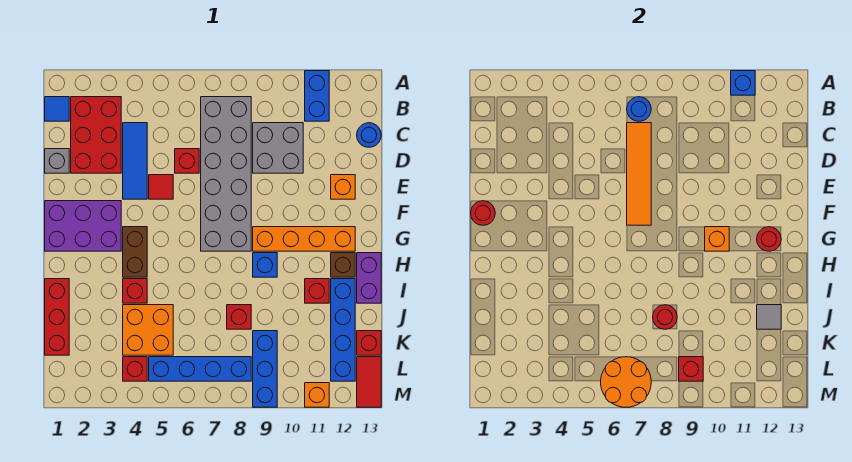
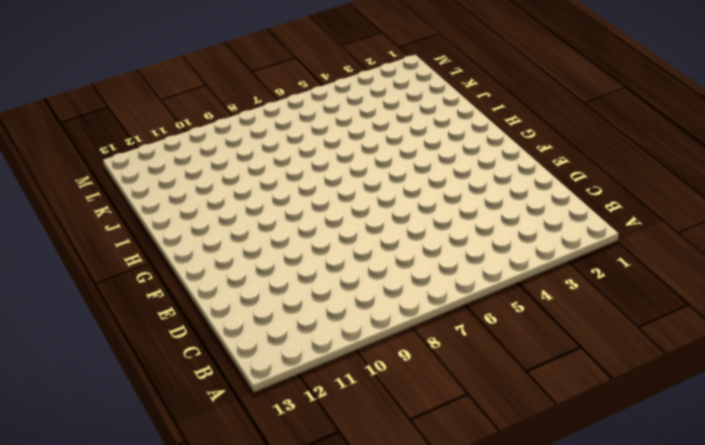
none -> blue brick A11:B11 level 1
none -> blue tile B1 level 1
none -> red brick B2:D3 level 1
none -> grey brick B7:G8 level 1

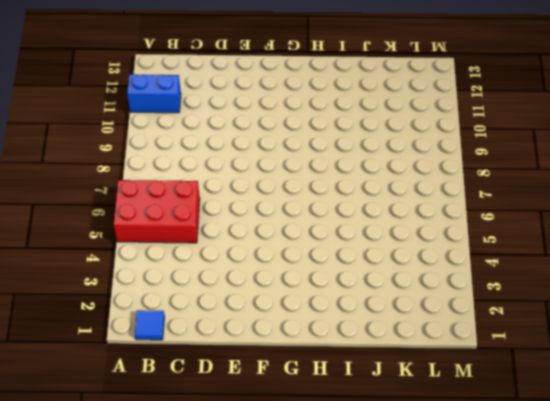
red brick A5:C6 level 1 -> red brick B2:D3 level 1
none -> grey brick B7:G8 level 1
none -> blue tile C4:E4 level 1
none -> grey brick C9:D10 level 1
none -> blue round brick C13 level 1

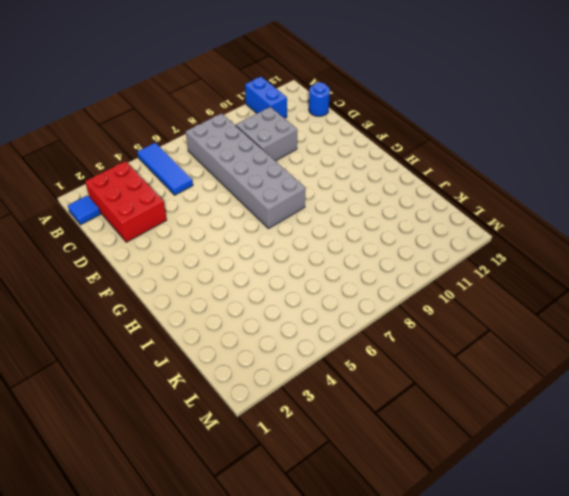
blue tile A5:C5 level 1 -> blue tile C4:E4 level 1
none -> grey brick D1 level 1
none -> red brick D6 level 1
none -> red tile E5 level 1
none -> orange brick E12 level 1

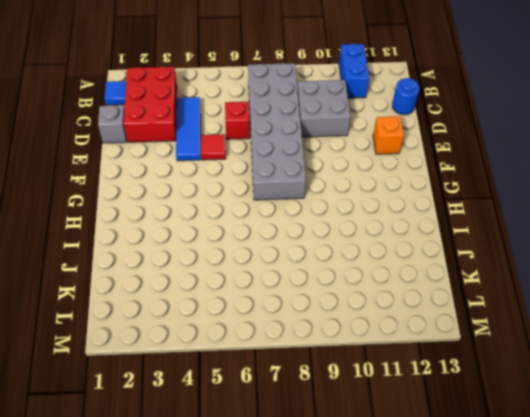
none -> purple brick F1:G3 level 1
none -> brown brick G4:H4 level 1
none -> orange brick G9:G12 level 1
none -> blue brick H9 level 1

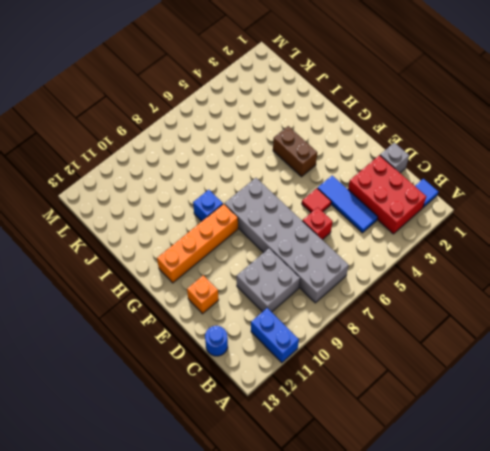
none -> purple brick F1:G3 level 1
none -> brown brick H12 level 1
none -> purple brick H13:I13 level 1
none -> red brick I1:K1 level 1

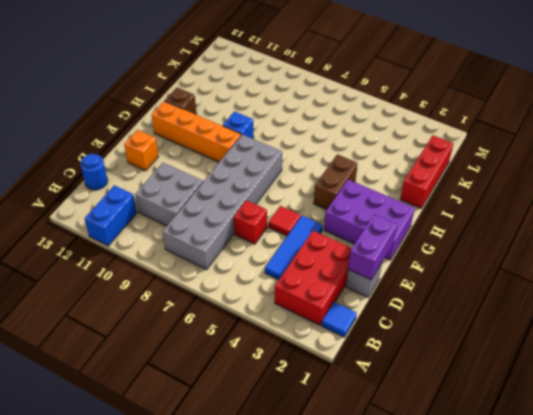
purple brick D1:E1 level 2 -> purple brick H13:I13 level 1
none -> red brick I4 level 1
none -> red brick I11 level 1
none -> blue brick I12:L12 level 1
none -> orange brick J4:K5 level 1

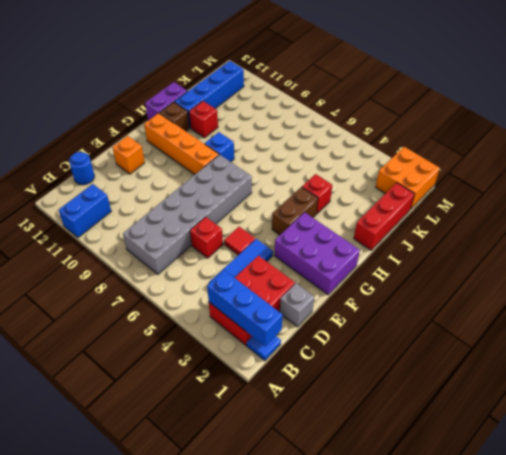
blue brick B1:B3 level 2 -> blue brick K9:M9 level 1
orange brick L1:M2 level 1 -> orange brick J4:K5 level 1
none -> grey brick C9:D10 level 1
none -> red brick J8 level 1
none -> red brick K13 level 1
none -> red brick L4 level 1

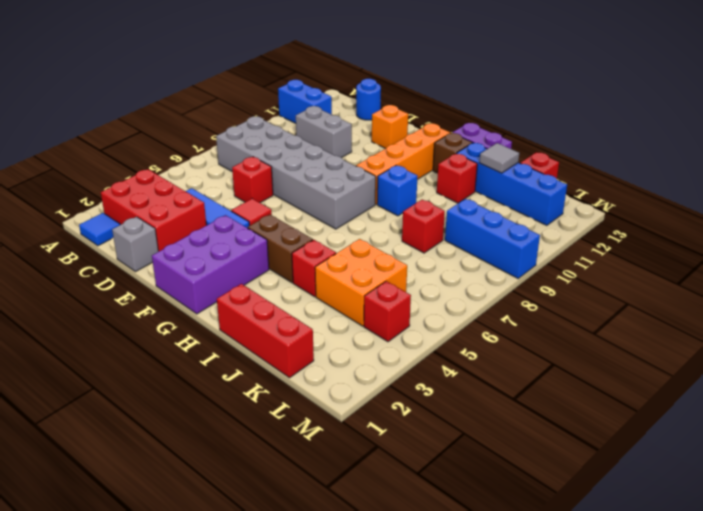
grey brick C10:D10 level 1 -> grey brick C9:D10 level 1
none -> blue brick L5:L8 level 1
none -> red tile L13:M13 level 1
none -> orange brick M11 level 1
none -> blue brick A11 level 2

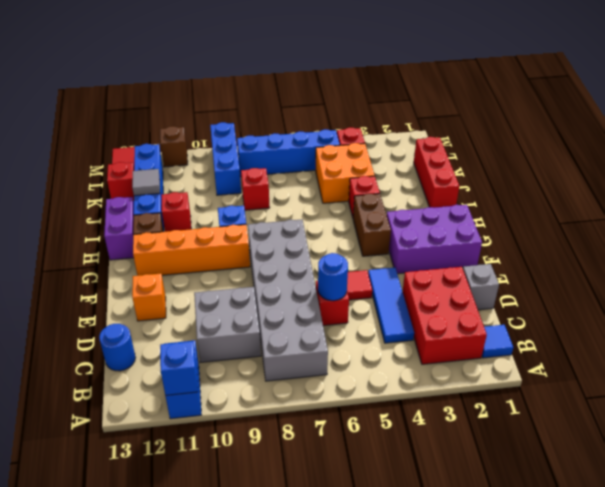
blue round brick D6 level 2 -> blue round brick B7 level 2
brown brick M11 level 1 -> orange brick M11 level 1
none -> orange tile C7:F7 level 2
none -> red round brick F1 level 2
none -> orange brick G10 level 2
none -> red round brick G12 level 2

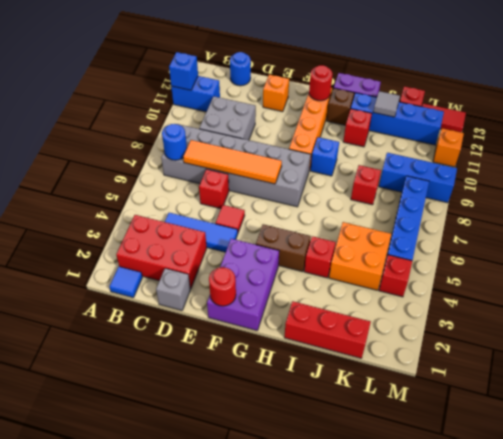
none -> orange brick G10 level 2
none -> red round brick J8 level 2
none -> orange round brick L6:M7 level 2
none -> red brick L9 level 2

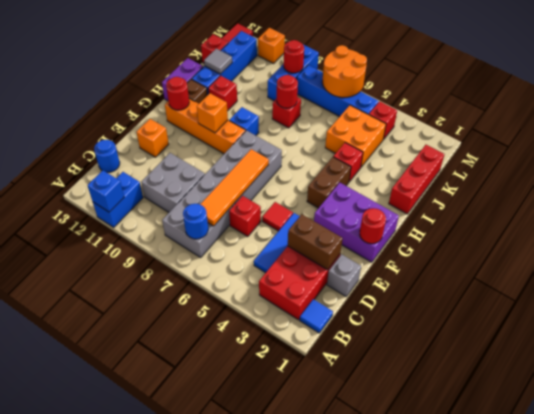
brown brick D2:D3 level 2 -> none
red round brick L9 level 2 -> red brick L9 level 2

